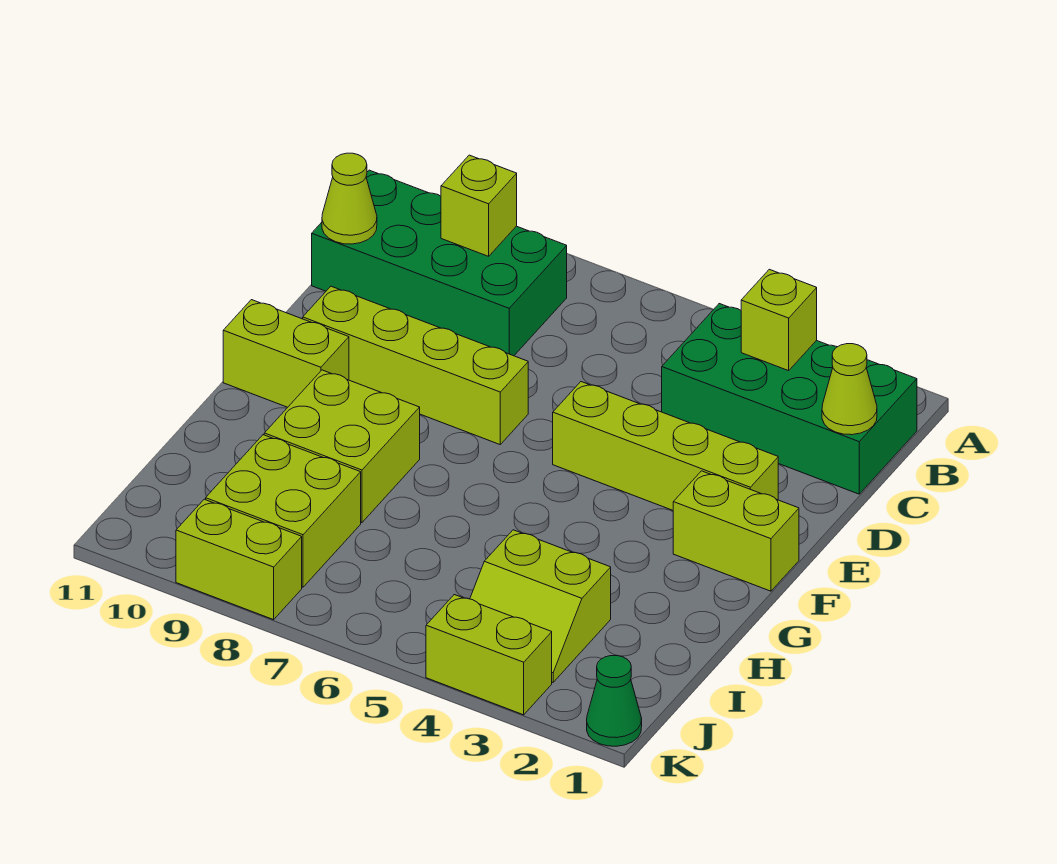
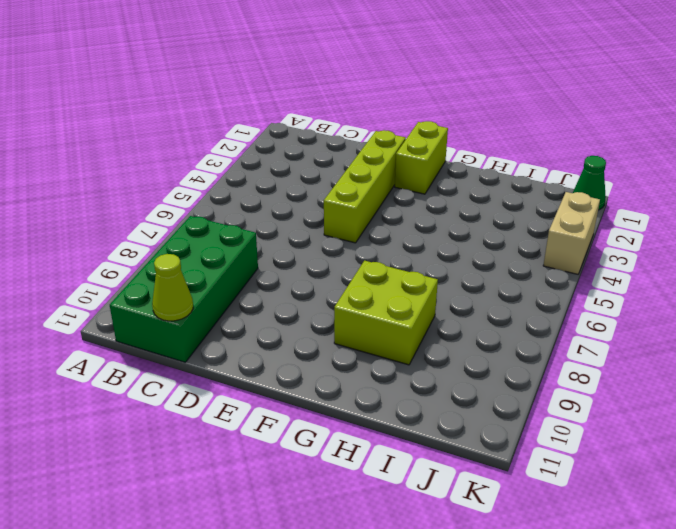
tan brick K3:K4 level 1 -> lime brick K3:K4 level 1
none -> green brick B1:C4 level 1
none -> lime brick E7:E10 level 1
none -> lime brick F10:F11 level 1

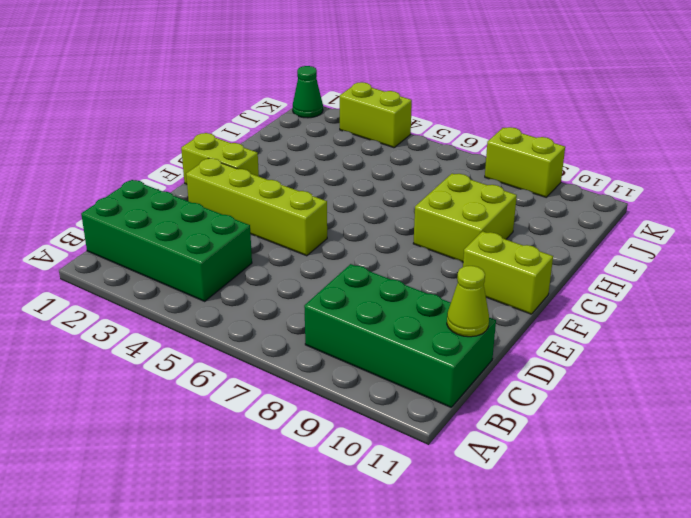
none -> lime brick E7:E10 level 1
none -> lime slope I3:J4 level 1 top I
none -> lime brick I8:J9 level 1

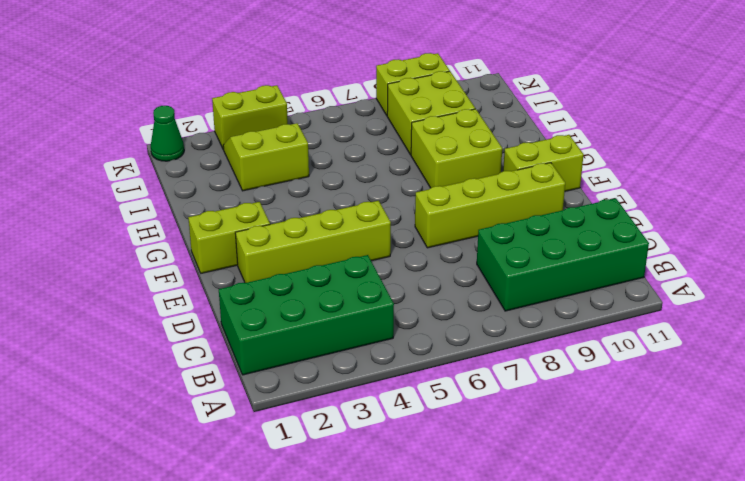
none -> lime brick B3 level 2
none -> lime brick B9 level 2
none -> lime cone C1 level 2

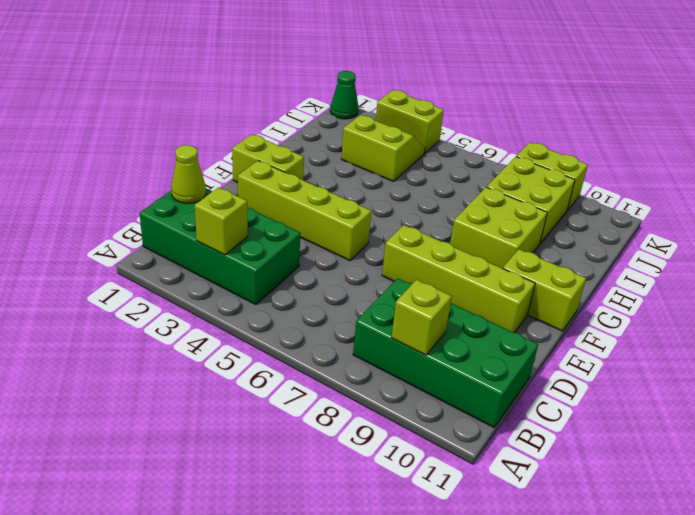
none -> lime cone C11 level 2

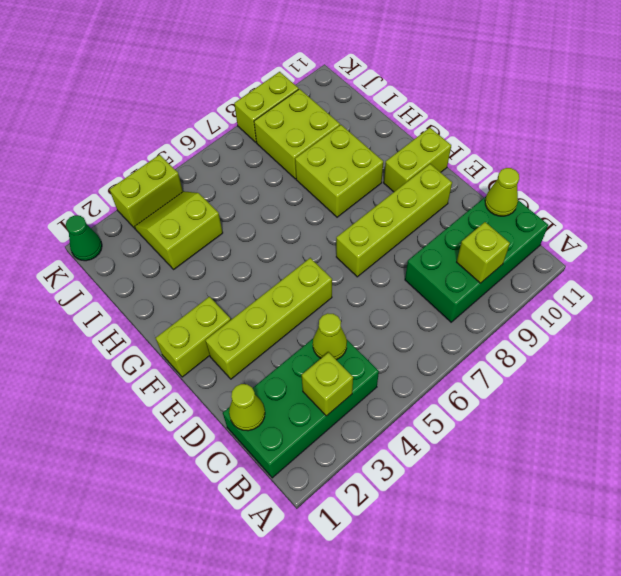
lime cone C4 level 2 -> none

